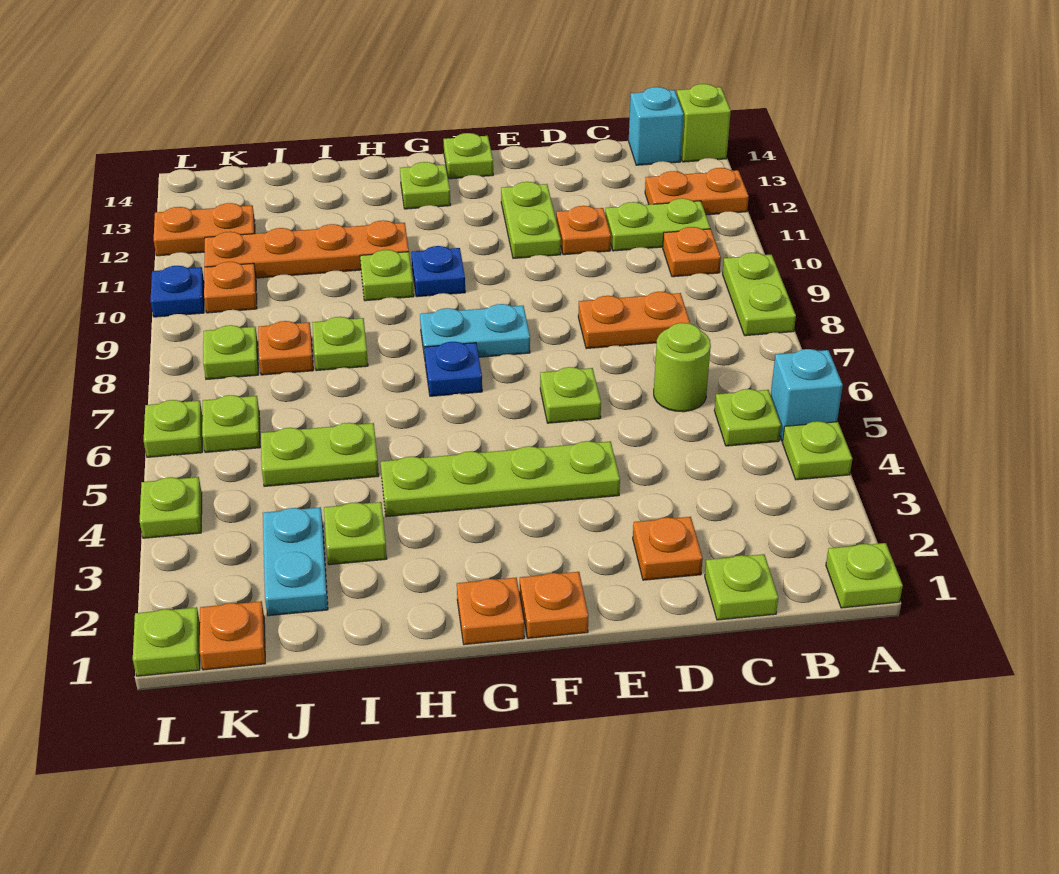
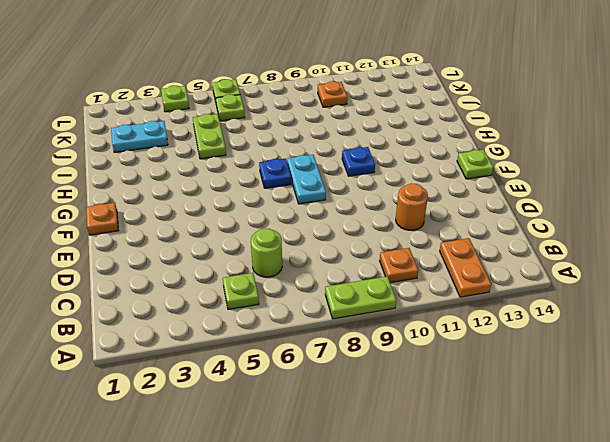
orange round brick D11 level 1 -> orange plate D11 level 1
none -> lime plate A1 level 1
none -> lime plate A4 level 1
none -> cyan brick A5 level 1
none -> lime brick A14 level 1

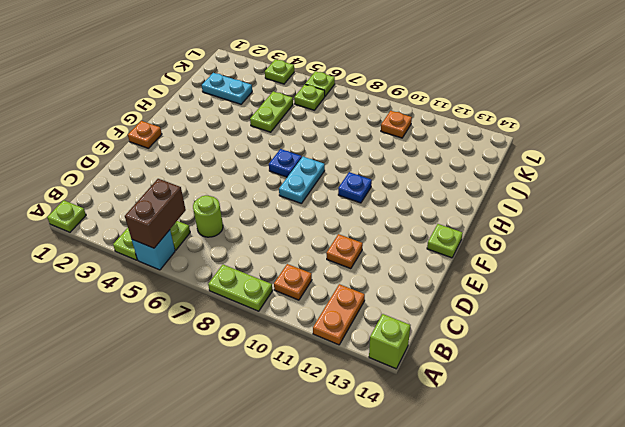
brown brick A5:B5 level 2 -> none
none -> lime plate B11:C11 level 1
none -> cyan brick B14 level 1
none -> lime plate C1 level 1
none -> orange plate C8:D8 level 1

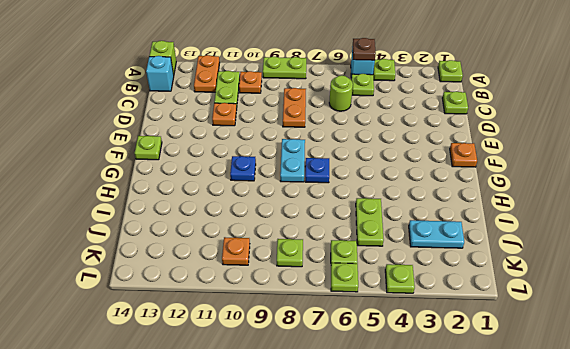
brown plate A5 level 2 -> none
none -> orange plate D2 level 1
none -> lime plate E4:H4 level 1
none -> lime plate E6 level 1
none -> lime plate E11:E12 level 1

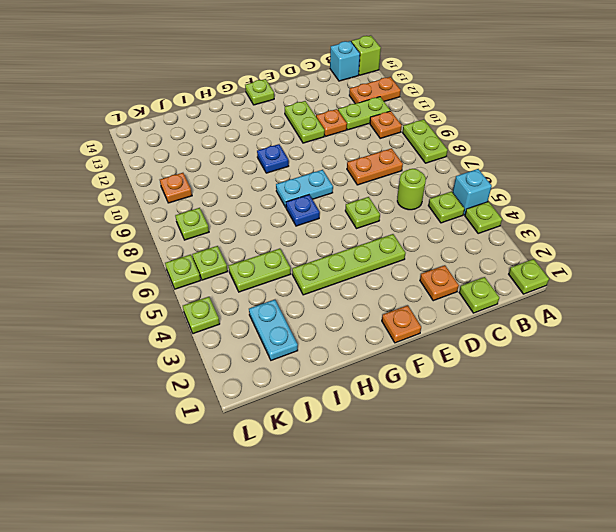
none -> orange plate G1 level 1
none -> lime plate G13 level 1
none -> lime plate H10 level 1
none -> orange plate H11:K11 level 1

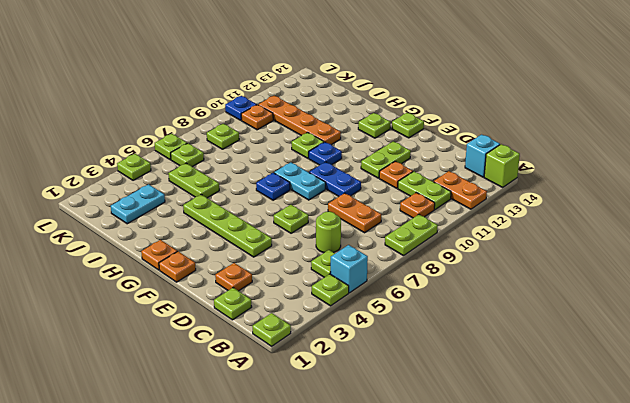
blue plate E9:F9 level 1 -> none
none -> lime plate I3 level 1
none -> lime plate I8 level 1
none -> orange plate J8 level 1
none -> orange plate K1 level 1

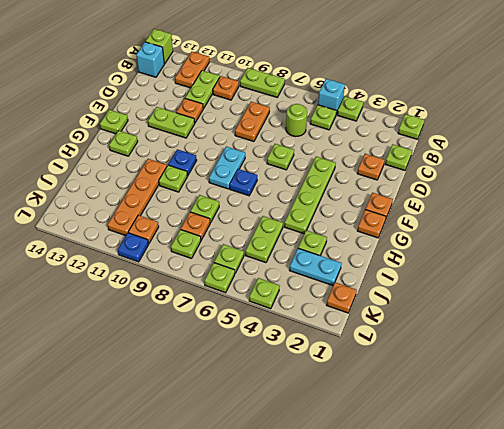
none -> orange plate K12:L12 level 1
none -> lime plate L1 level 1

